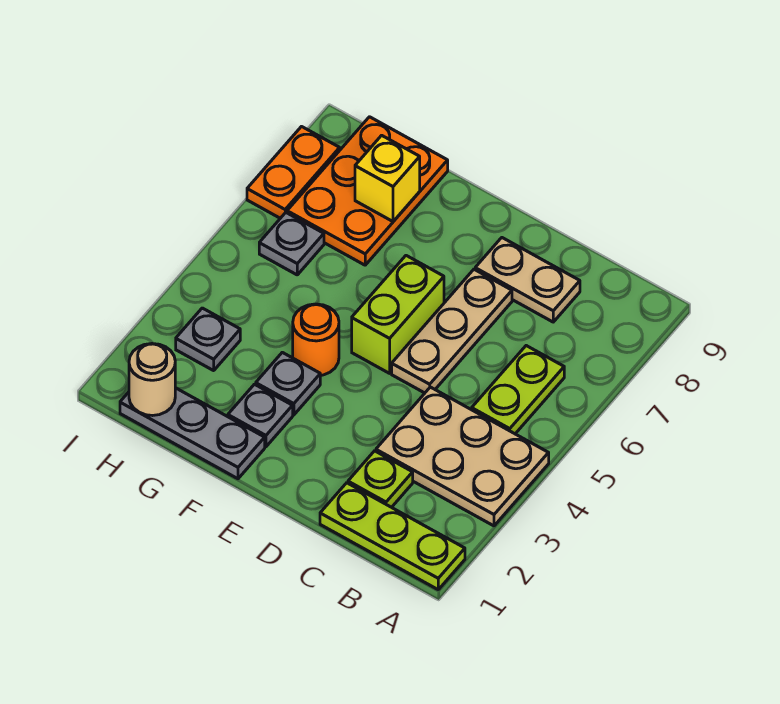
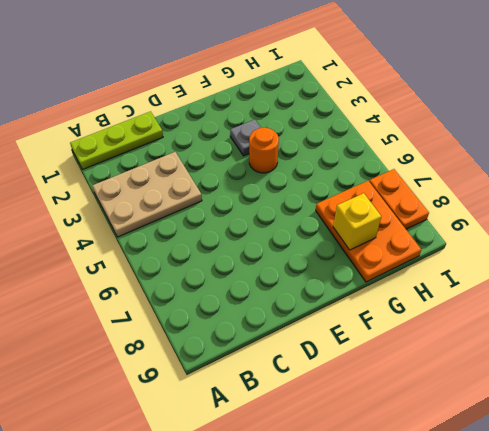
none -> lime plate B5:B6 level 1
none -> lime plate C2 level 1
none -> tan plate C8:D8 level 1

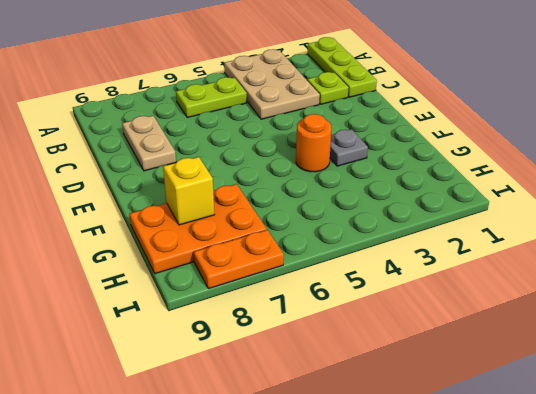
none -> tan plate D5:D7 level 1
none -> lime brick E5:E6 level 1
none -> grey plate F1:H1 level 1

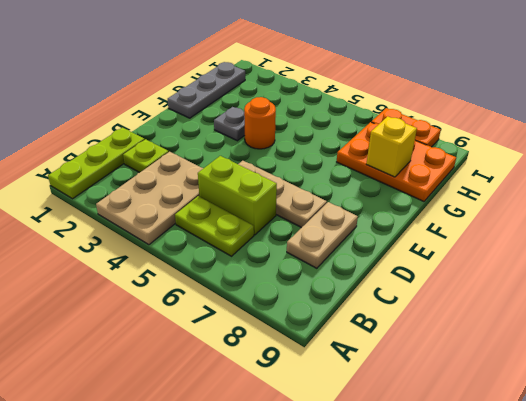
lime brick C5:C6 level 1 -> lime brick E5:E6 level 1
none -> grey plate F2 level 1
none -> grey plate H3 level 1
none -> grey plate H6 level 1

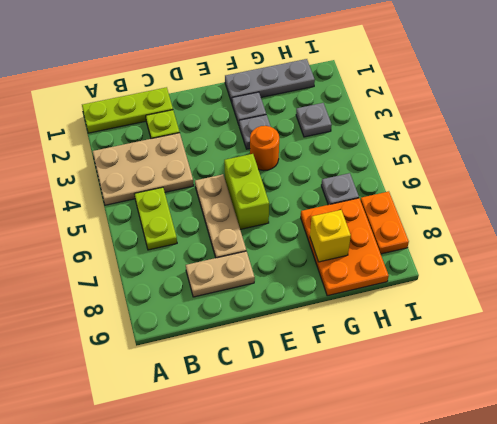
none -> tan round brick H1 level 2

